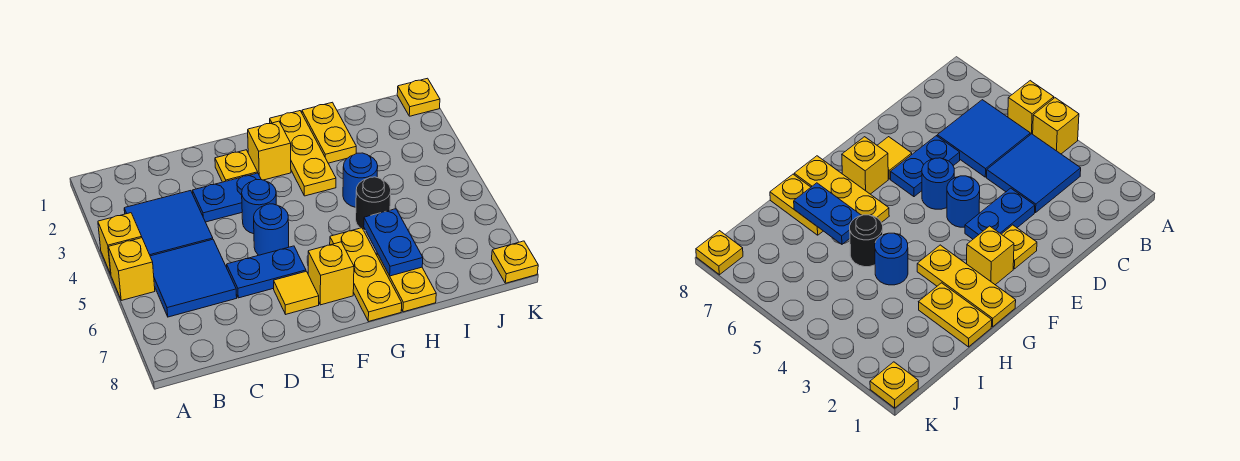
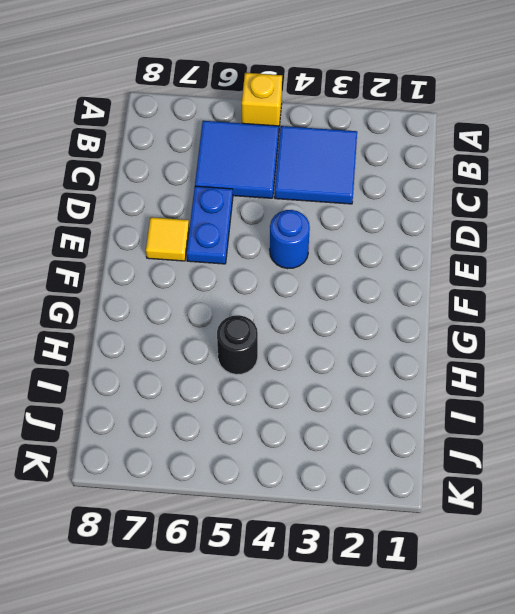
none -> yellow brick A4 level 1
none -> blue plate D3:E3 level 1
none -> yellow plate E2 level 1

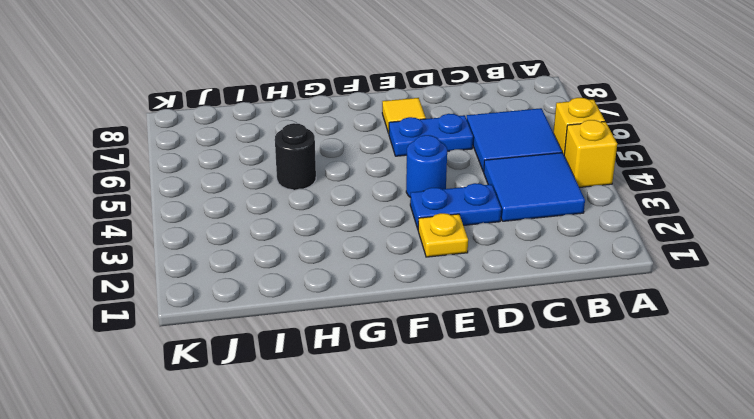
none -> blue round brick E5 level 1
none -> yellow brick F2 level 1
none -> yellow brick F7 level 1

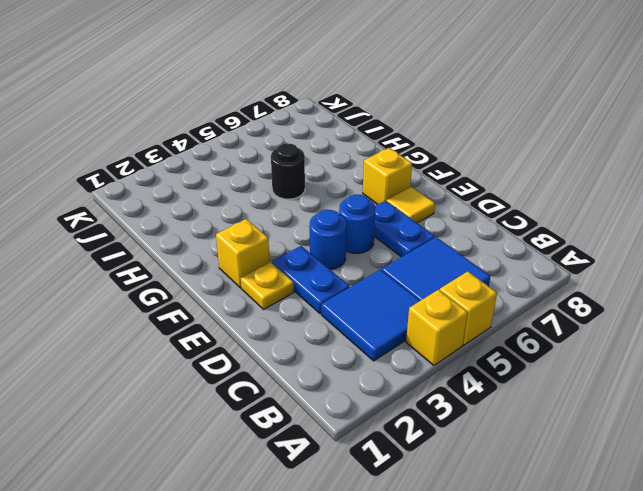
none -> yellow plate G1:G3 level 1
none -> yellow plate G6:G8 level 1
none -> yellow plate H1:H2 level 1

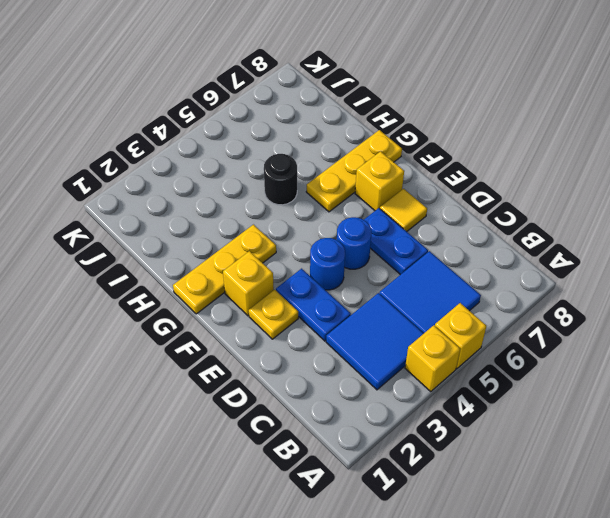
none -> yellow plate H1:H2 level 1
none -> blue round brick H4 level 1
none -> yellow plate H7:H8 level 1

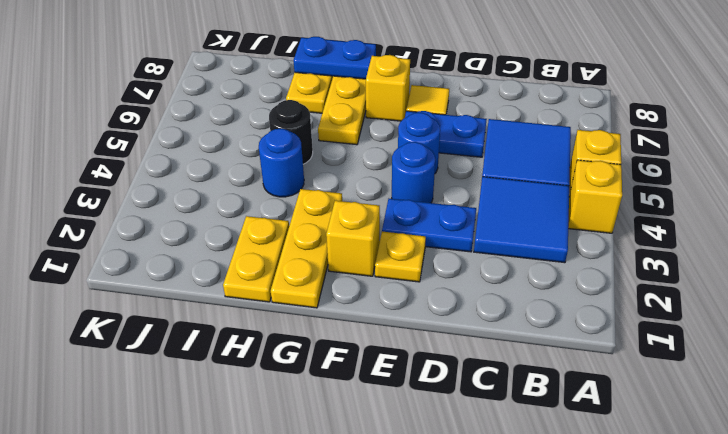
blue plate G8:H8 level 2 -> blue plate H6:H7 level 2
none -> yellow plate K1 level 1
none -> yellow plate K8 level 1

